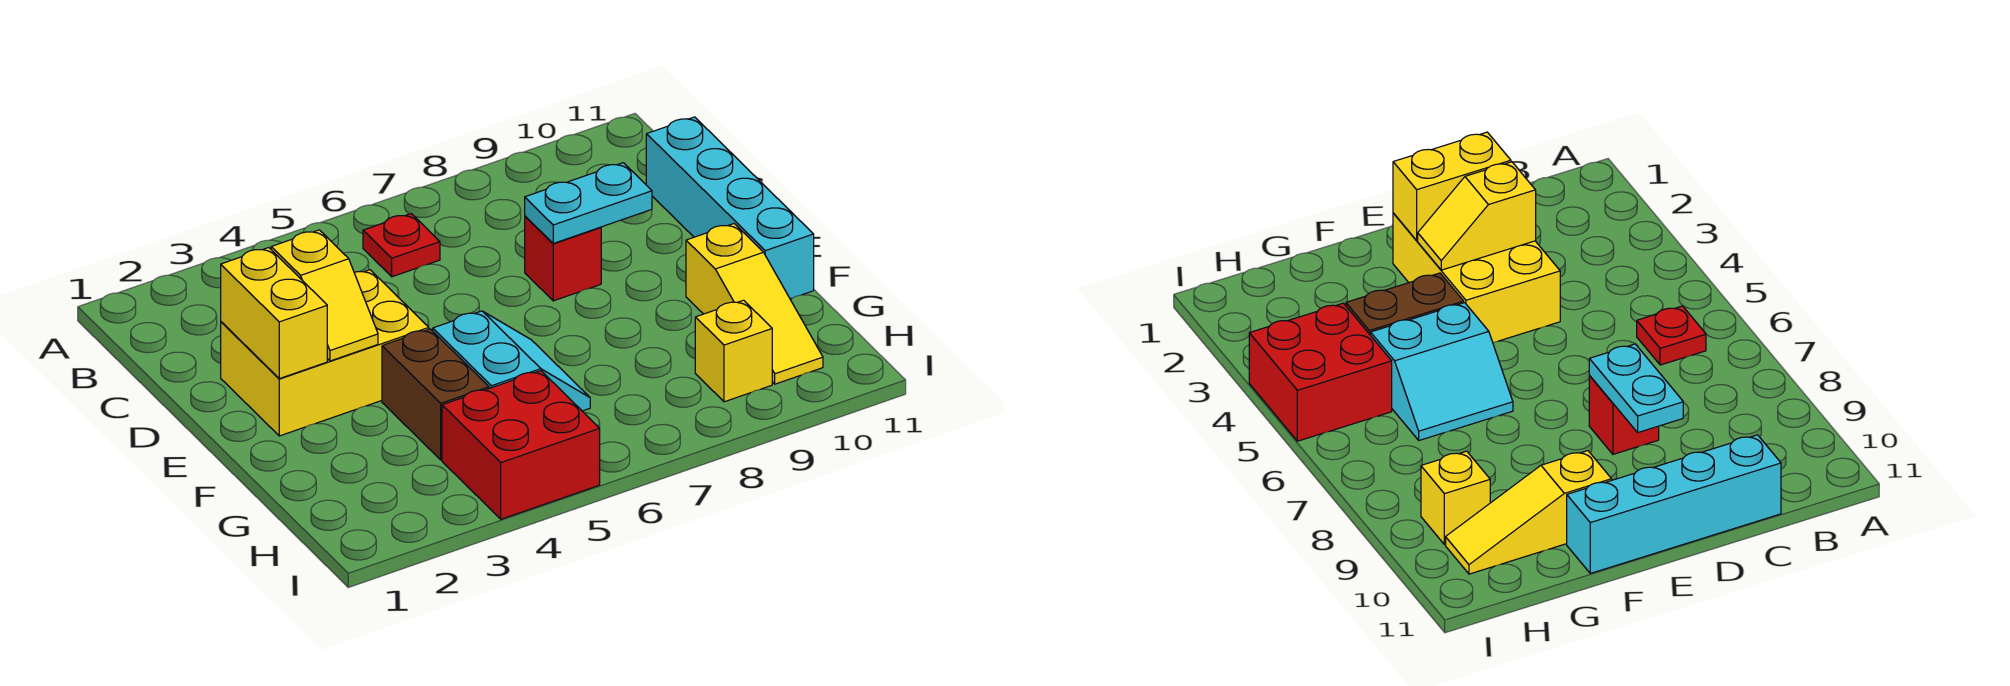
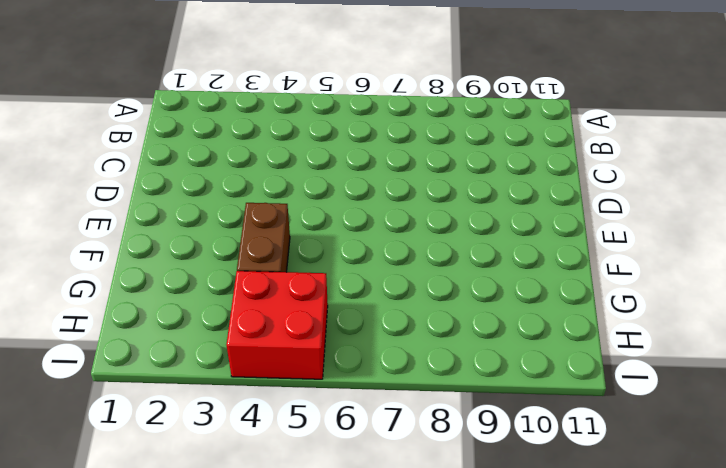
none -> red plate B6 level 1
none -> cyan brick C11:F11 level 1
none -> yellow brick D2:E4 level 1

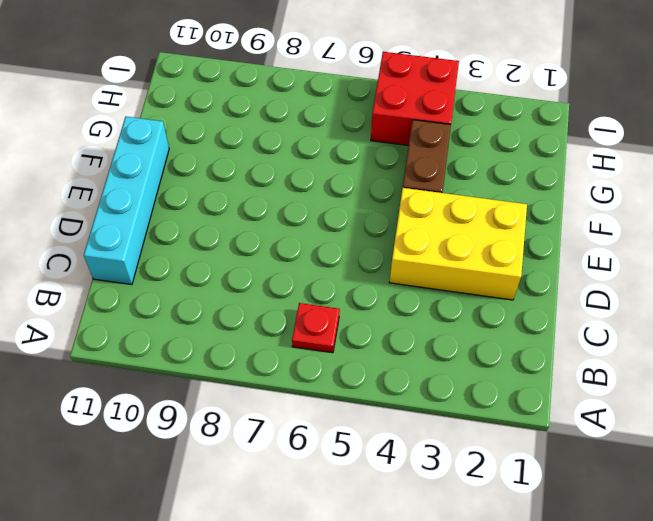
none -> red brick D8 level 1
none -> cyan slope F5:G6 level 1 top 5
none -> yellow slope F10:H10 level 1 top F

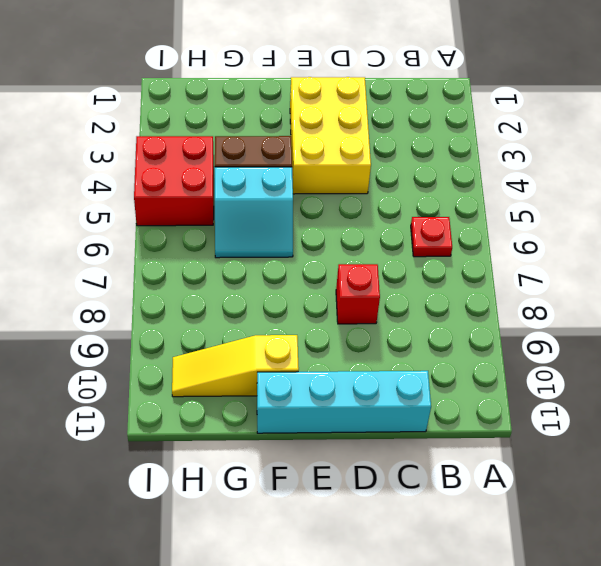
none -> yellow brick H9 level 1
none -> yellow brick D2:E2 level 2
none -> yellow slope D3:E3 level 2 top D

